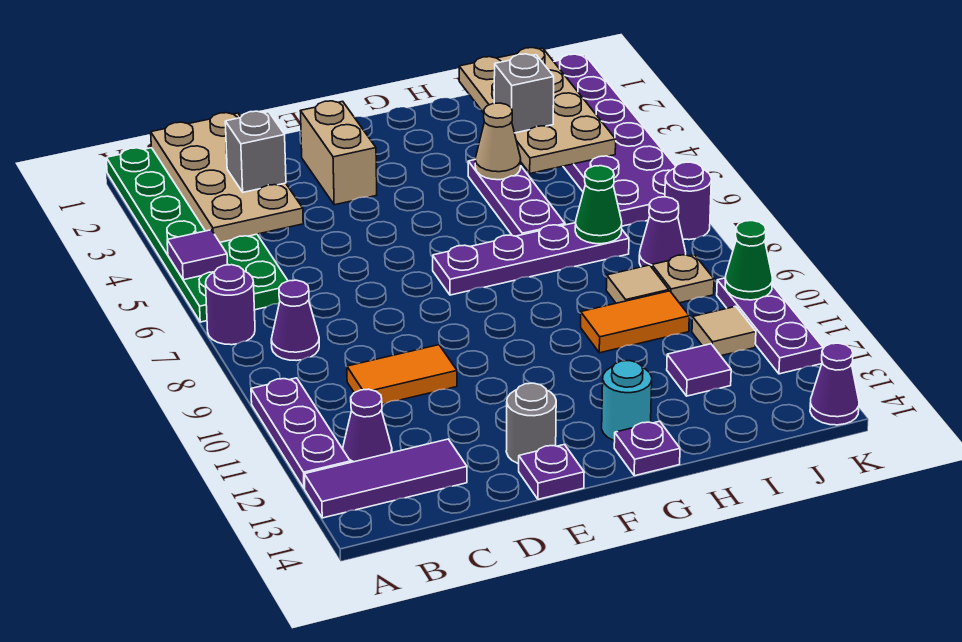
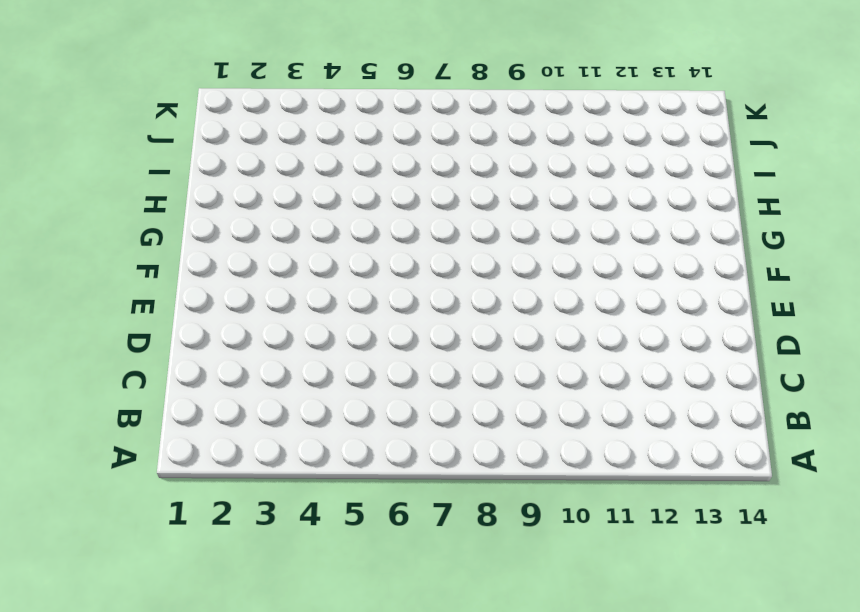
none -> green plate A1:B6 level 1
none -> purple round brick A7 level 1
none -> purple plate A10:A12 level 1
none -> purple tile A13:C13 level 1

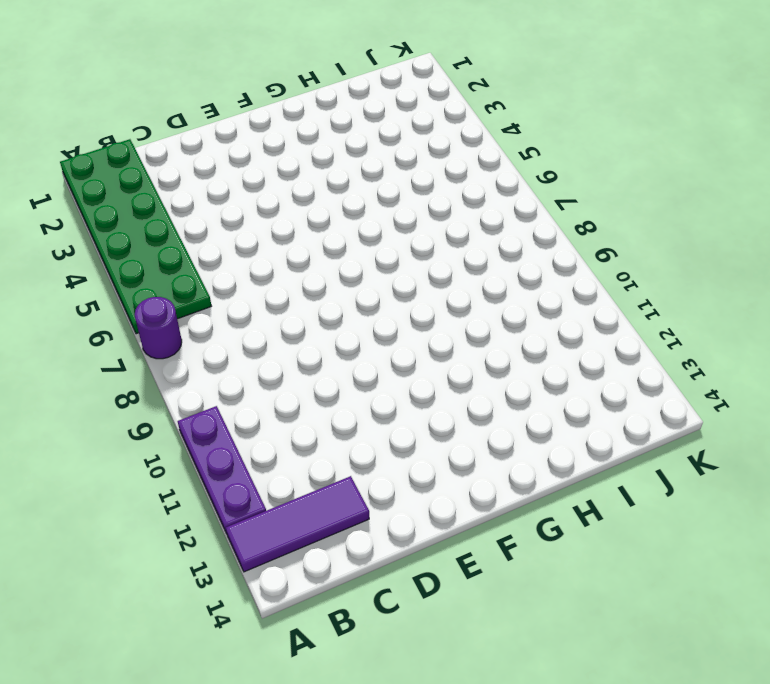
none -> purple cone B8 level 1
none -> purple cone B12 level 1
none -> orange tile C10:D10 level 1
none -> tan brick E2:E3 level 1

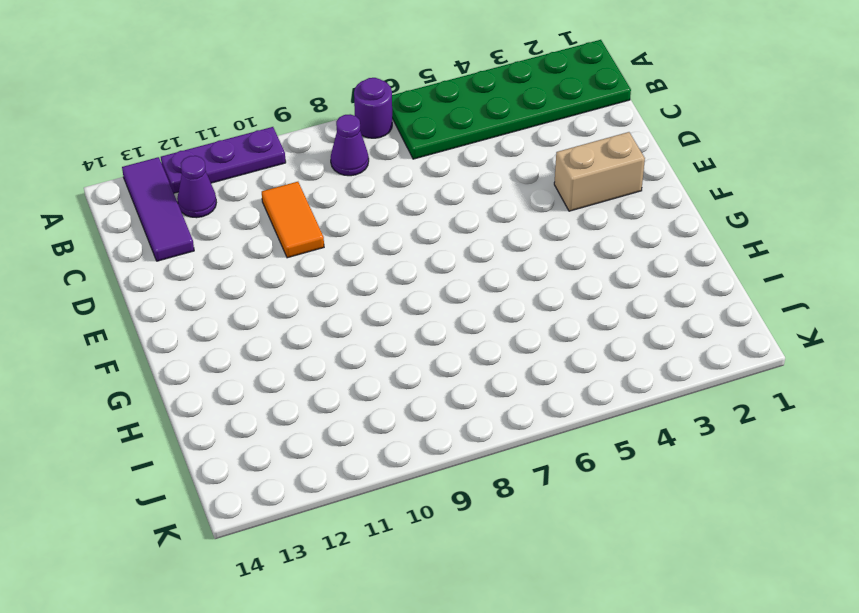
none -> grey round brick E13 level 1
none -> purple plate E14 level 1
none -> purple plate F7:I7 level 1
none -> cyan round brick G13 level 1

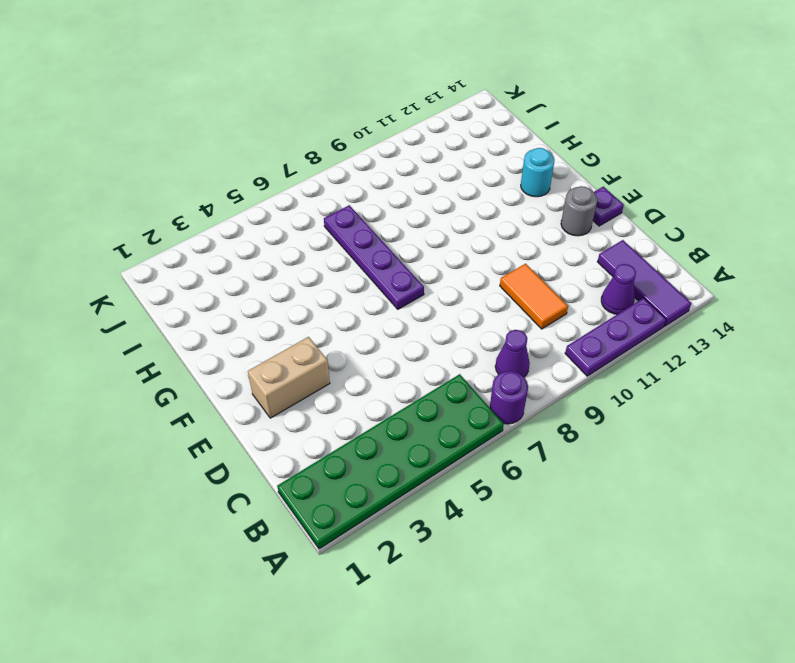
none -> purple plate G14 level 1
none -> purple plate H4:H6 level 1
none -> orange tile H10:I10 level 1
none -> tan tile I9 level 1

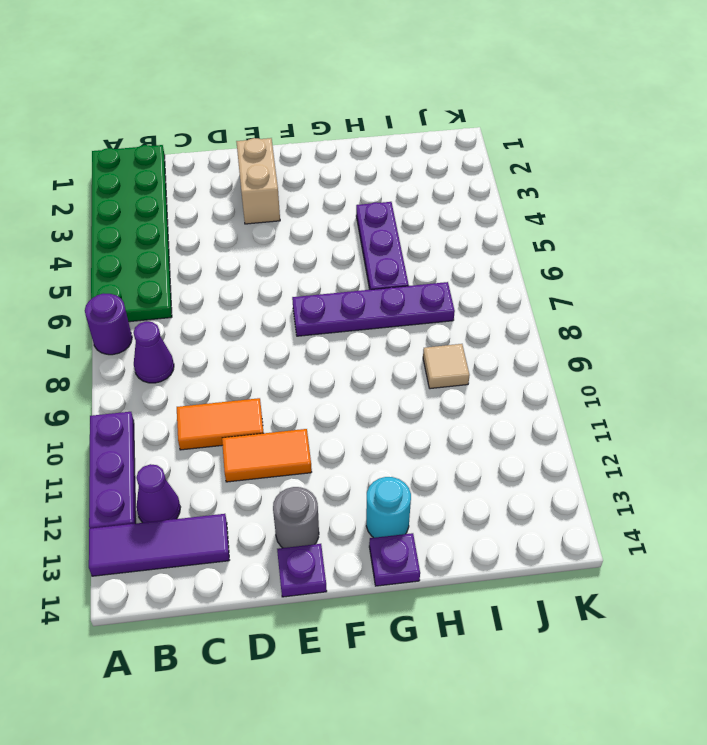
orange tile D11:E11 level 1 -> orange tile H10:I10 level 1
none -> purple tile I12 level 1
none -> purple plate J1:K6 level 1
none -> purple cone J8 level 1
none -> tan plate J9 level 1

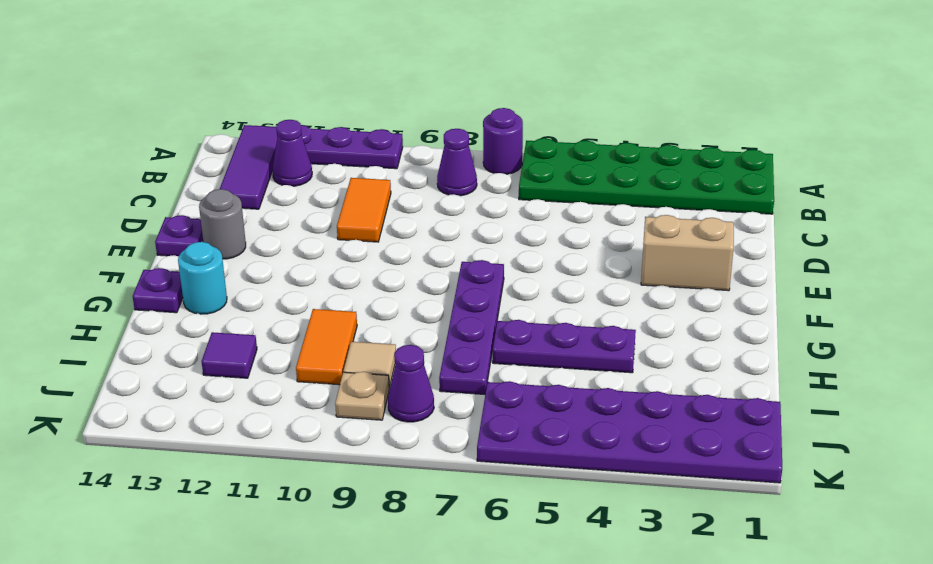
none -> tan tile J11 level 1
none -> purple round brick K7 level 1
none -> purple plate K10:K12 level 1
none -> purple cone K14 level 1

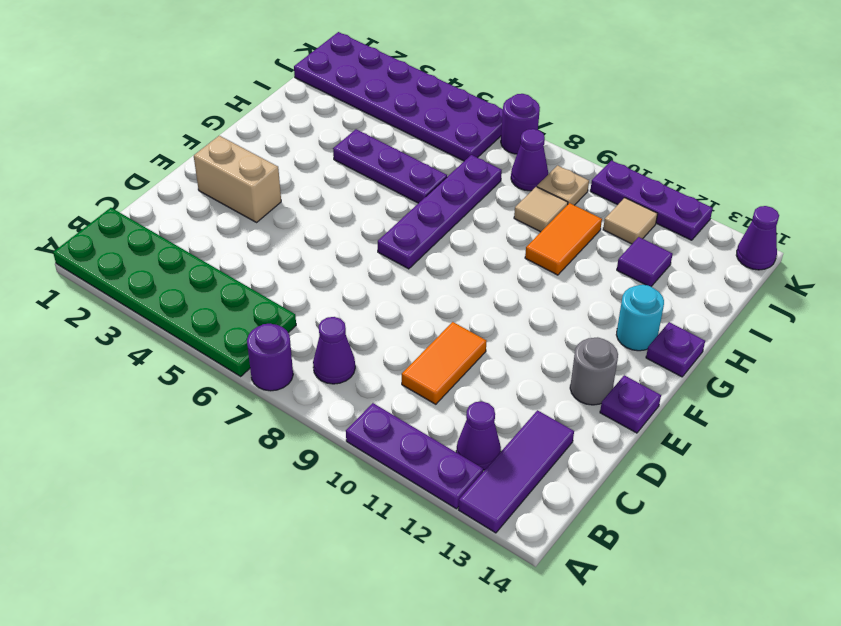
none -> purple tile A5 level 2
none -> tan plate B1:C4 level 2
none -> tan cone H4 level 2
none -> tan plate I1:J4 level 2

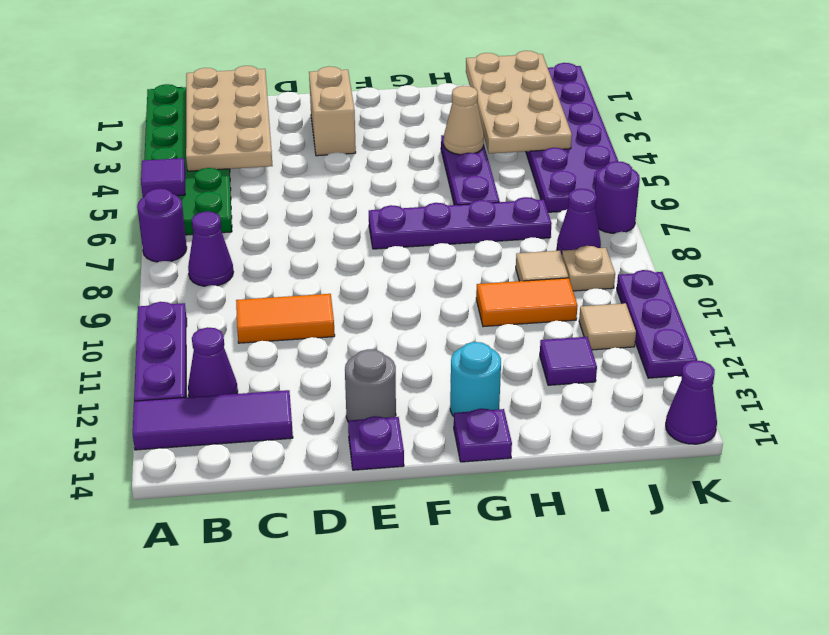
none -> green cone I7 level 2
none -> green cone K10 level 2
none -> grey brick C3 level 3
none -> grey brick I3 level 3

